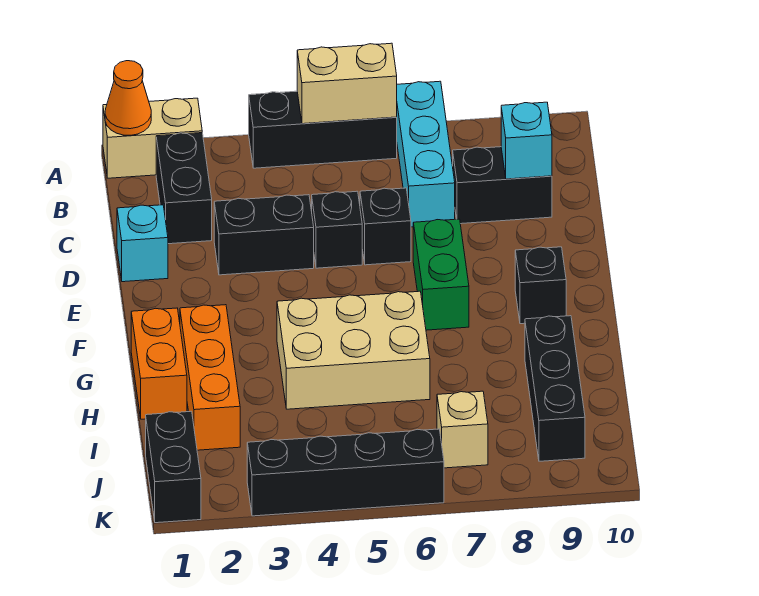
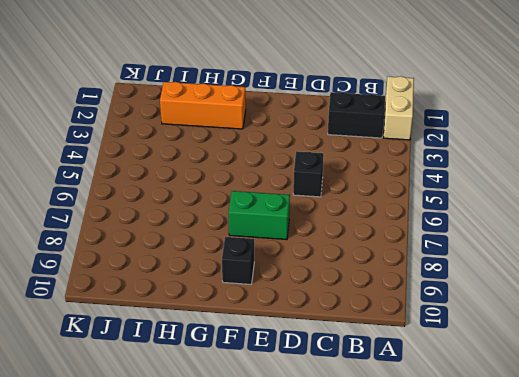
none -> black brick A4:A6 level 1
none -> cyan brick A7:C7 level 1
none -> black brick C8:C9 level 1

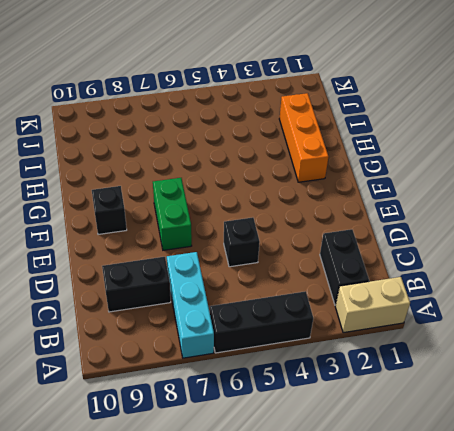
none -> cyan brick D1 level 1
none -> black brick D3:D4 level 1
none -> black brick D6 level 1

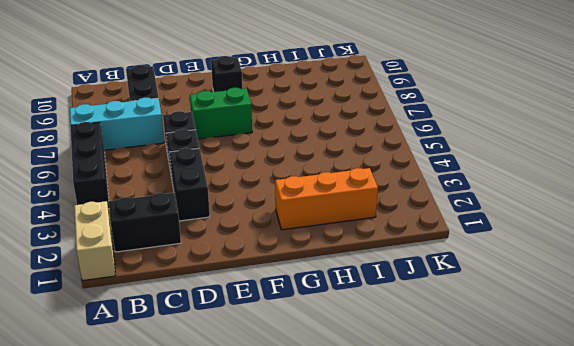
none -> cyan brick D1 level 1
none -> orange brick G1:H1 level 1
none -> tan brick G4:H6 level 1

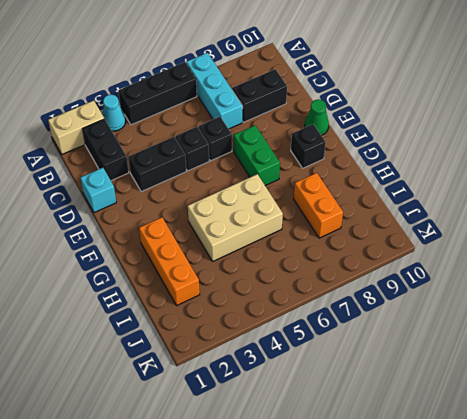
cyan cone A3 level 1 -> none
green cone E10 level 1 -> none
orange brick H8:I8 level 1 -> orange brick G1:H1 level 1
none -> black brick H9:J9 level 1
none -> black brick J1:K1 level 1
none -> tan brick J7 level 1

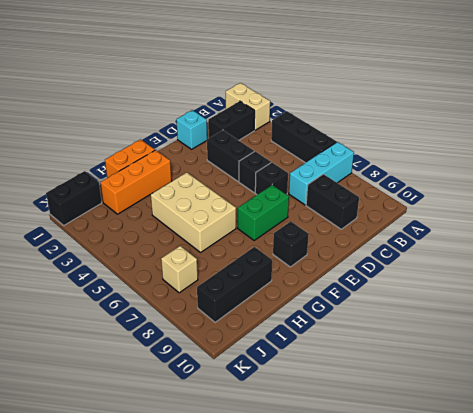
none -> black brick K3:K6 level 1
none -> orange cone A1 level 2
none -> tan brick A5:A6 level 2

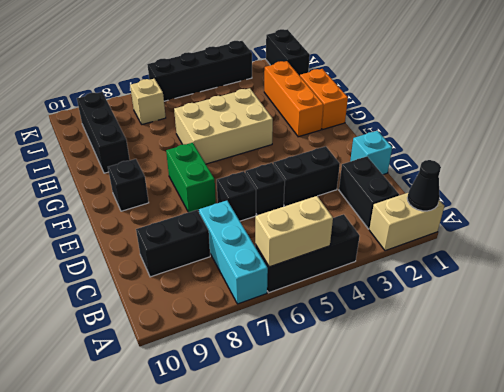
black cone A1 level 2 -> orange cone A1 level 2
none -> cyan brick C9 level 2

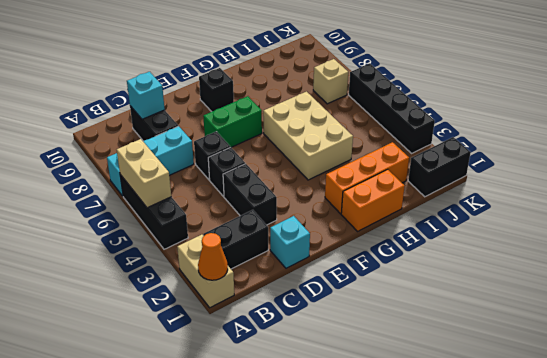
none -> black brick H9:J9 level 1

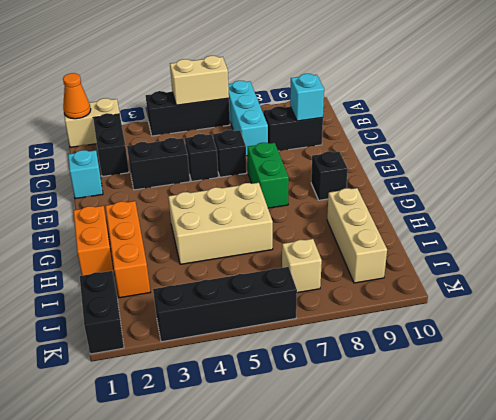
tan brick H9:J9 level 1 -> black brick H9:J9 level 1

